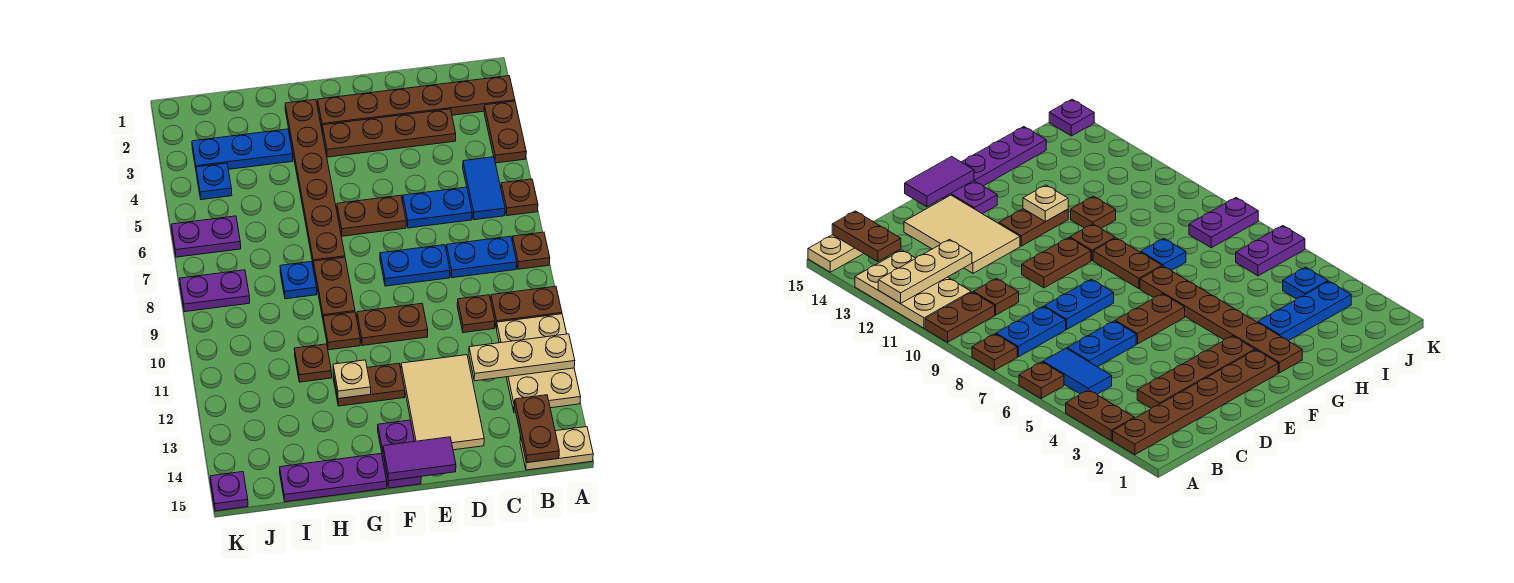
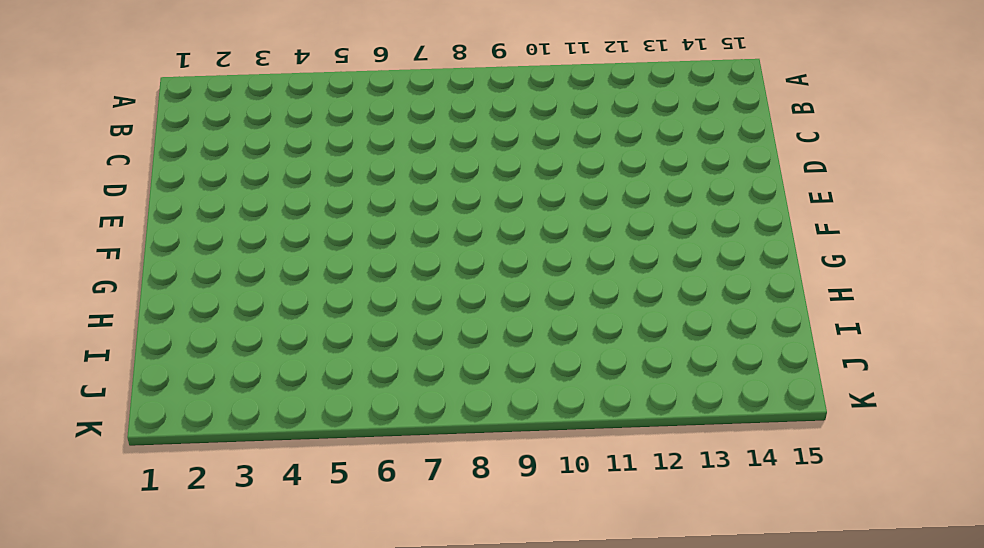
none -> brown plate A2:F2 level 1
none -> brown plate A3:A4 level 1
none -> brown plate A6 level 1
none -> brown plate A8 level 1

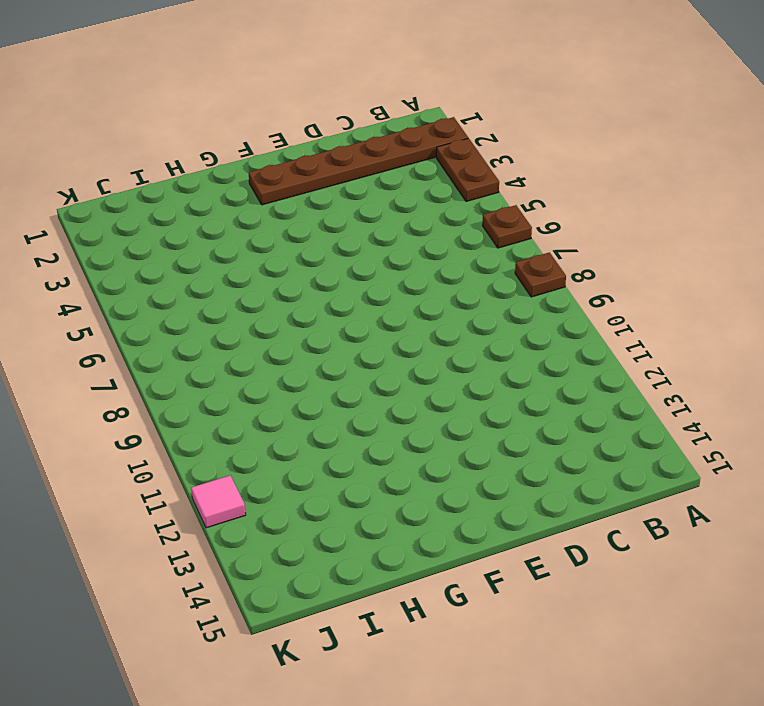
pink tile K12 level 1 -> none
none -> brown plate A10:B10 level 1
none -> tan plate A11:B13 level 1
none -> tan plate A15:B15 level 1
none -> blue tile B5:B6 level 1

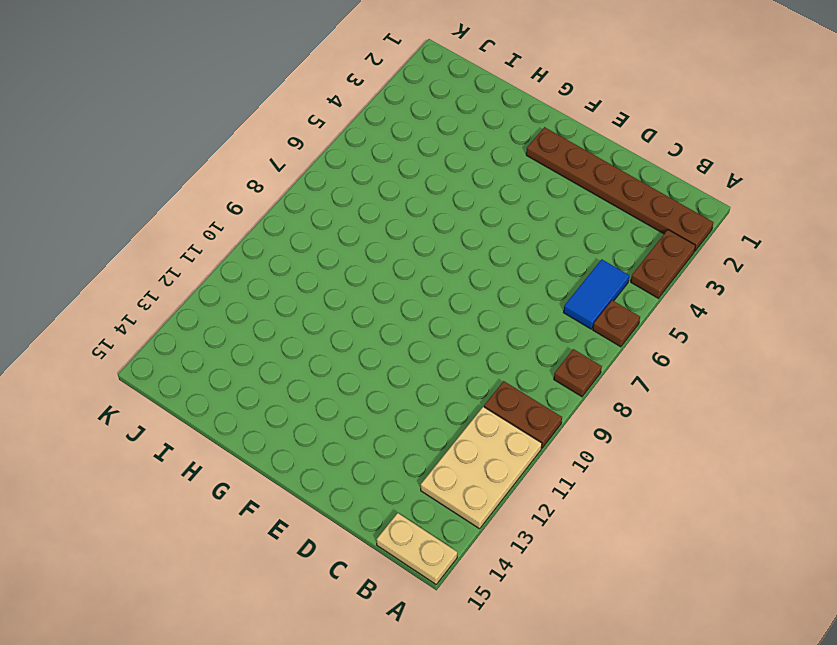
none -> blue plate B8:C8 level 1
none -> brown plate C3:F3 level 1
none -> blue plate C6:D6 level 1
none -> brown plate C10 level 1

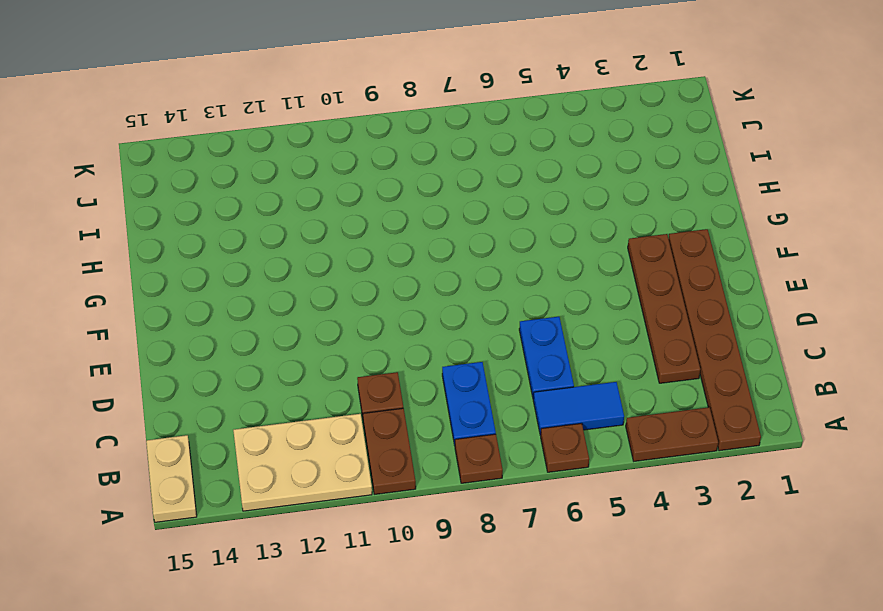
none -> blue plate D8:E8 level 1
none -> tan tile D12:E14 level 1
none -> brown plate E6:F6 level 1
none -> brown plate E10:F10 level 1

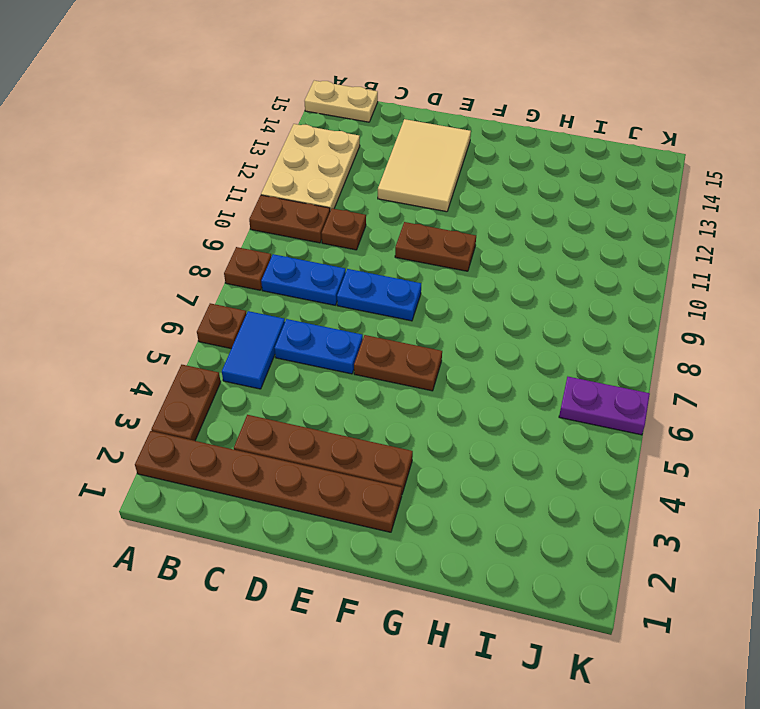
none -> brown plate F12:G12 level 1
none -> purple plate F14:F15 level 1
none -> brown plate G2:G7 level 1
none -> brown plate G8:G9 level 1

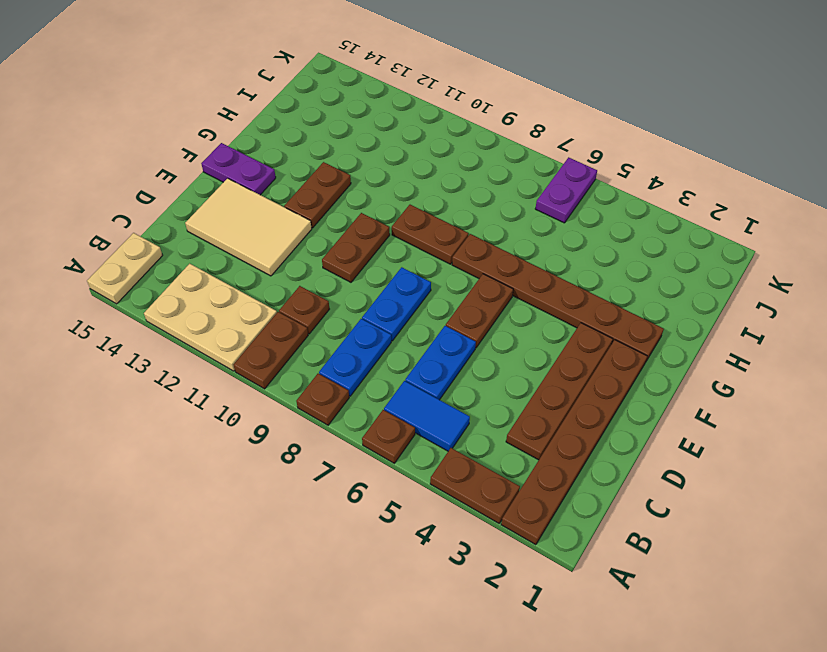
none -> brown plate G10 level 1
none -> purple plate G15:I15 level 1
none -> blue plate H3:J3 level 1
none -> blue plate H8 level 1

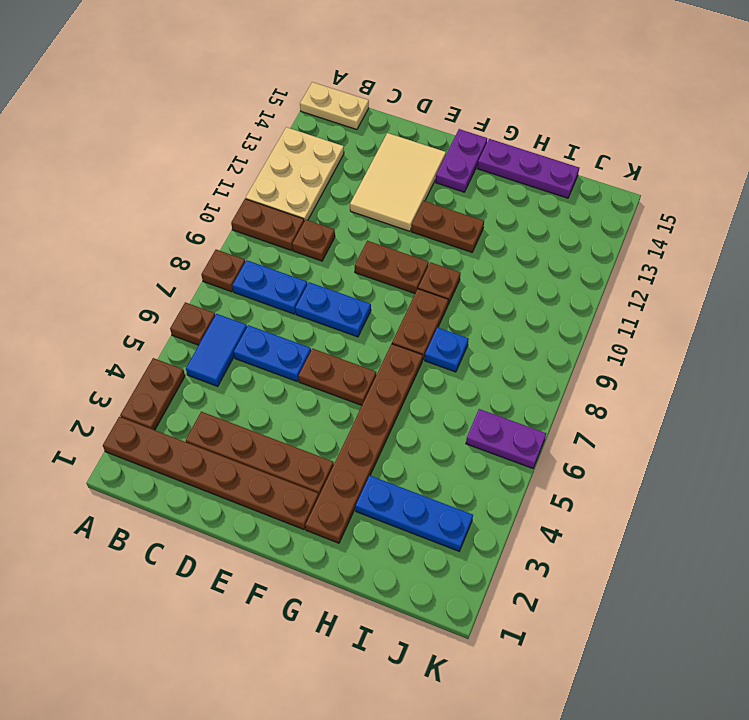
none -> brown plate H11 level 1
none -> blue plate J4 level 1
none -> purple plate J8:K8 level 1
none -> purple plate K15 level 1

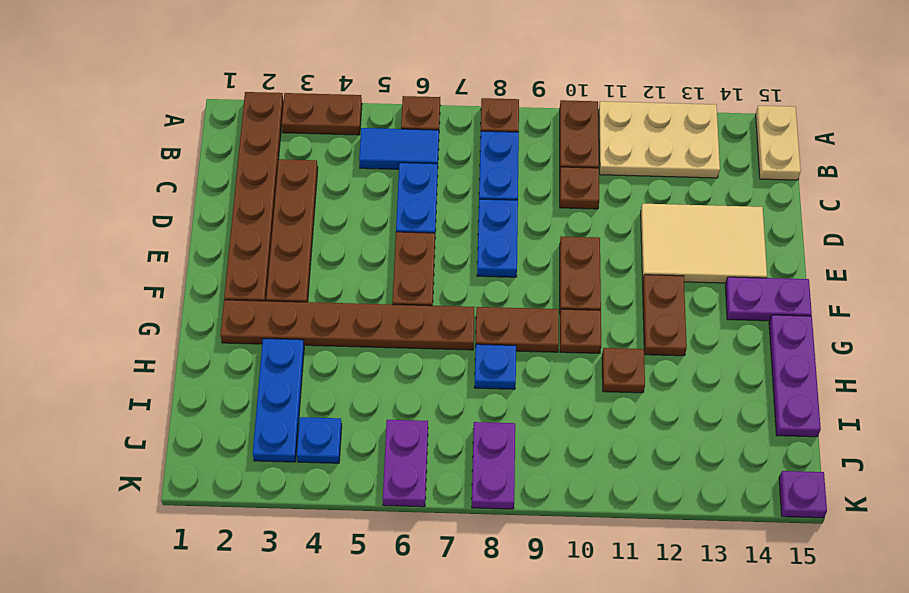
none -> tan plate A12:C12 level 2
none -> brown plate B14:B15 level 2
none -> purple tile E15:F15 level 2
none -> tan plate G12 level 2

